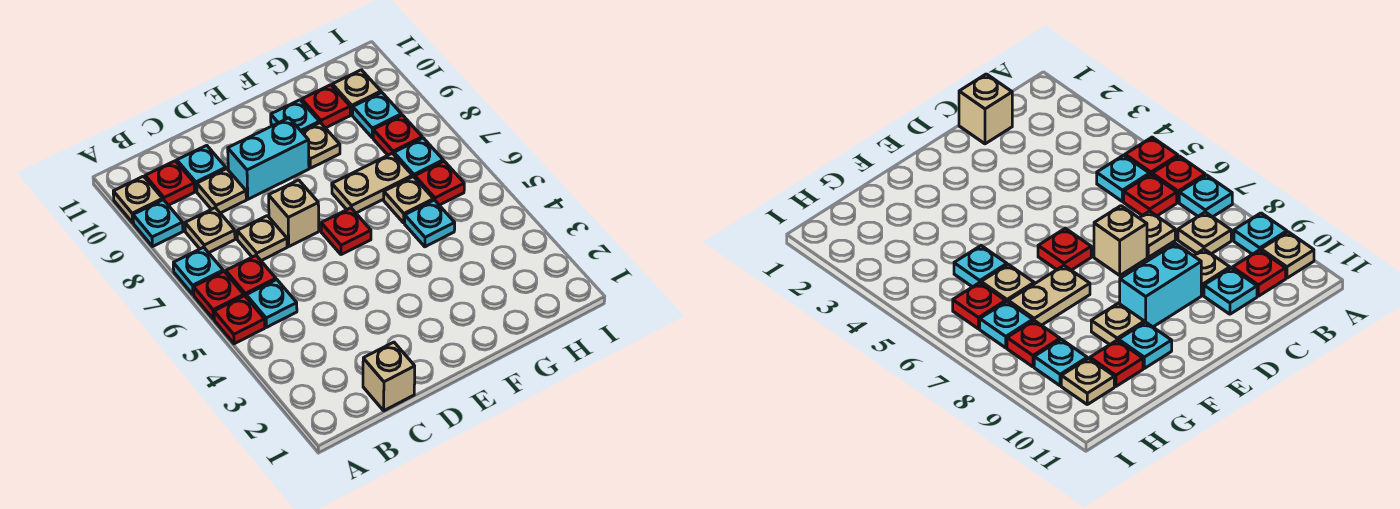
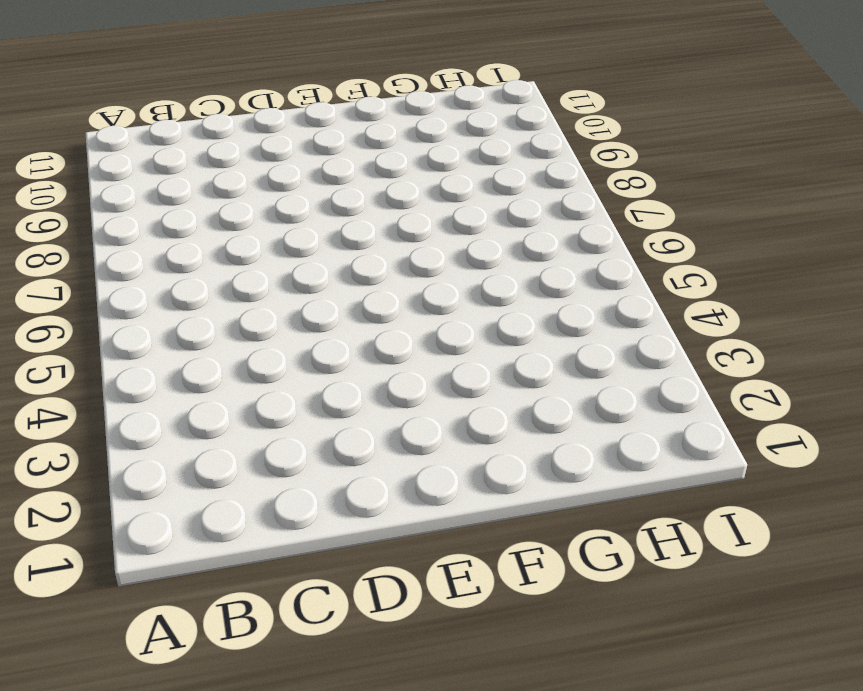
none -> red plate A5 level 1
none -> red plate A6 level 1
none -> cyan plate A7 level 1

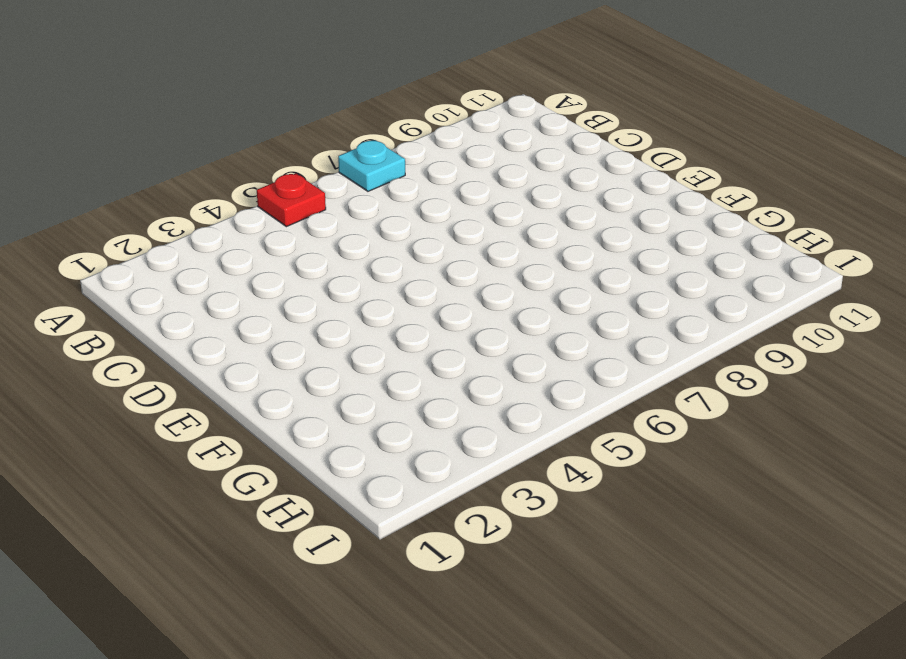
none -> red plate A6 level 1
none -> cyan plate A9 level 1
none -> tan plate A10 level 1

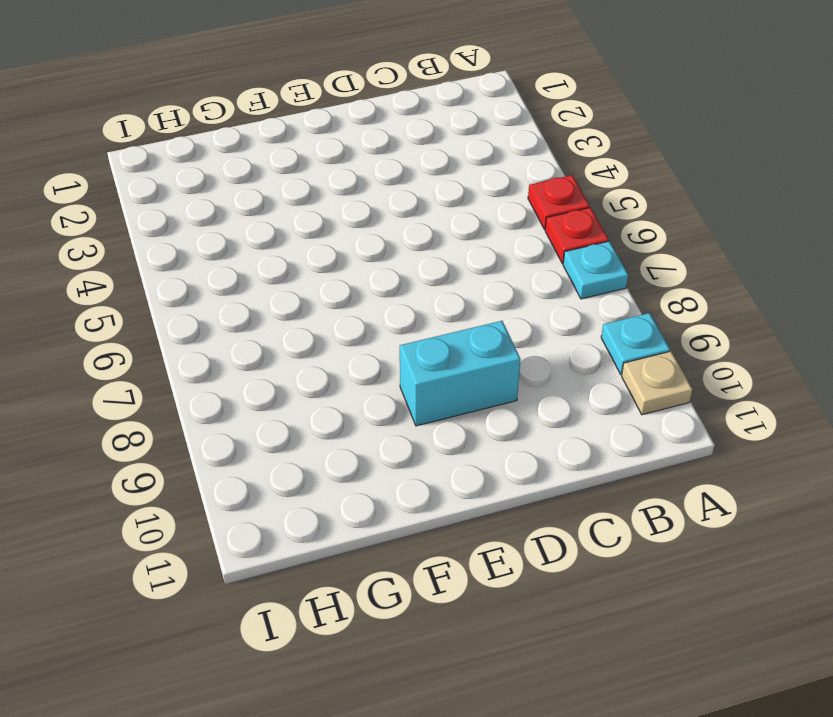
none -> cyan plate B5 level 1
none -> red plate B6 level 1
none -> tan plate B8 level 1

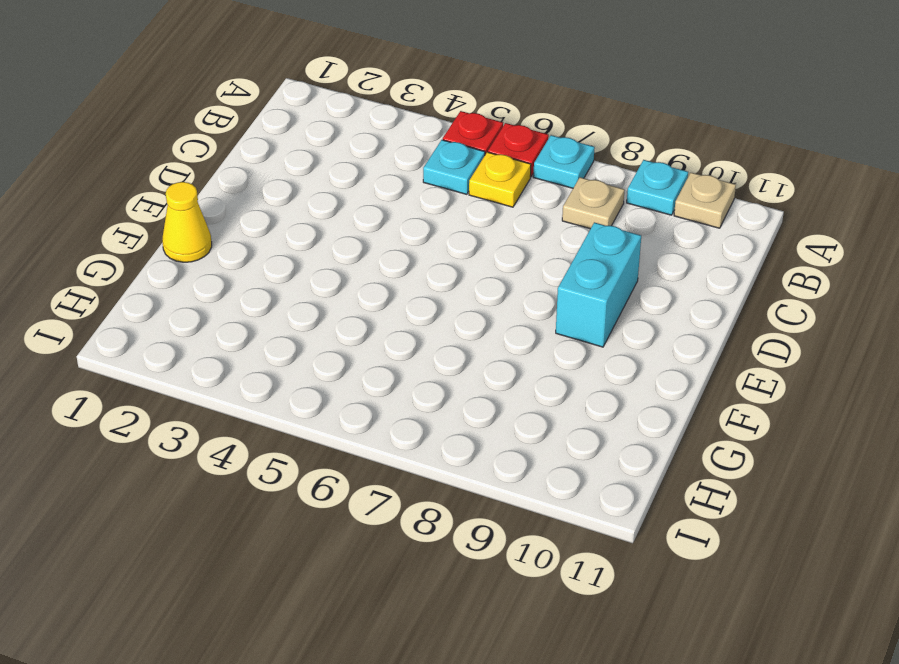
yellow plate B6 level 1 -> red plate B6 level 1
yellow cone F1 level 1 -> none
none -> red plate B10 level 1
none -> tan brick C1 level 1
none -> tan plate C7 level 1

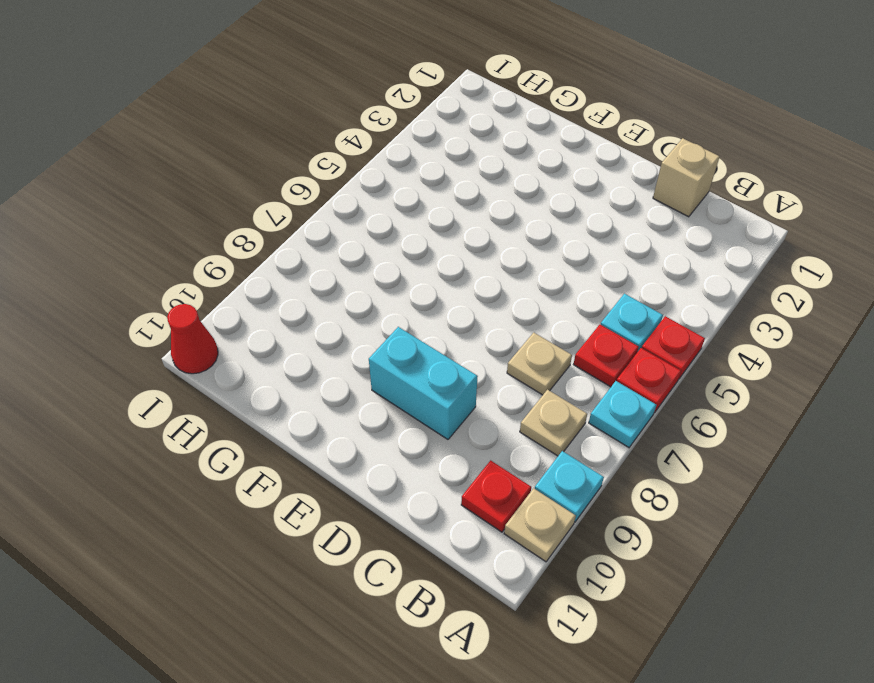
red cone I11 level 1 -> none
none -> tan plate C9 level 1
none -> cyan plate C10 level 1
none -> tan brick D7 level 1

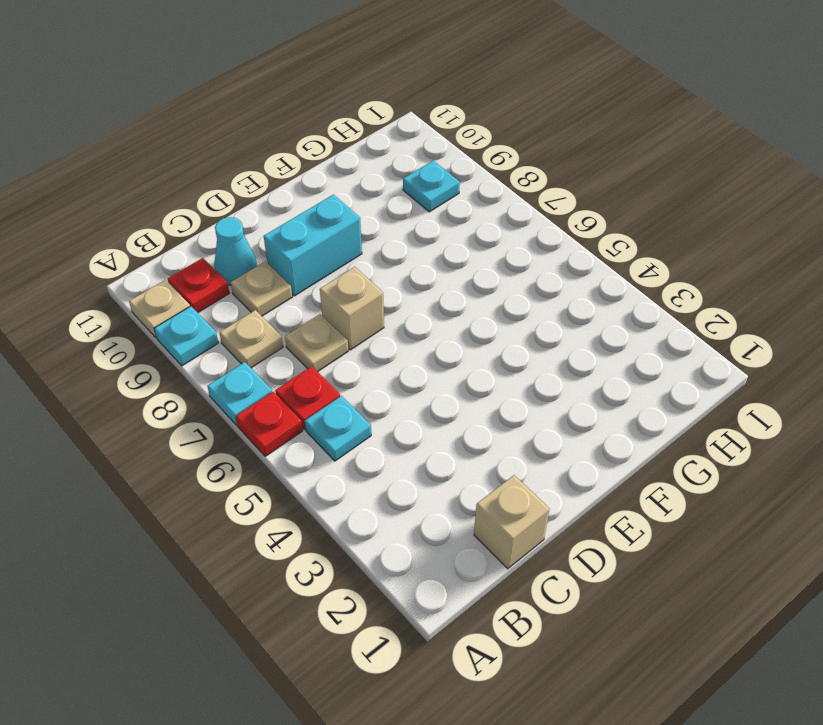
cyan cone C10 level 1 -> cyan plate C10 level 1
none -> red plate A5 level 1
none -> red plate E6 level 1
none -> tan plate F7:G7 level 1

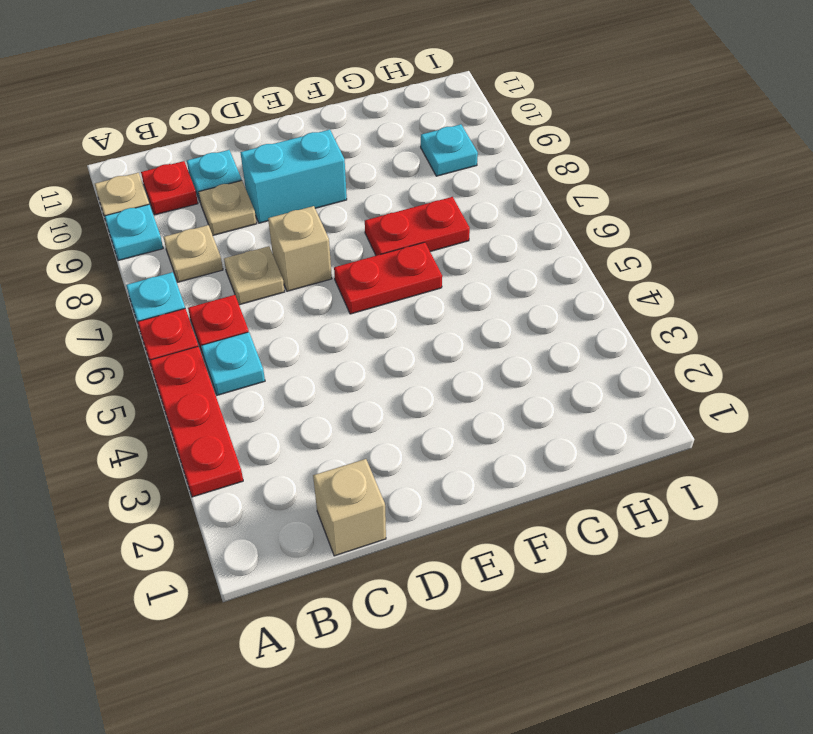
red plate A3:A5 level 1 -> red plate A5 level 1
red plate E6:F6 level 1 -> red plate E6 level 1
red plate F7:G7 level 1 -> tan plate F7:G7 level 1
none -> tan plate F9 level 1
none -> cyan plate F10 level 1
none -> cyan plate G5 level 1

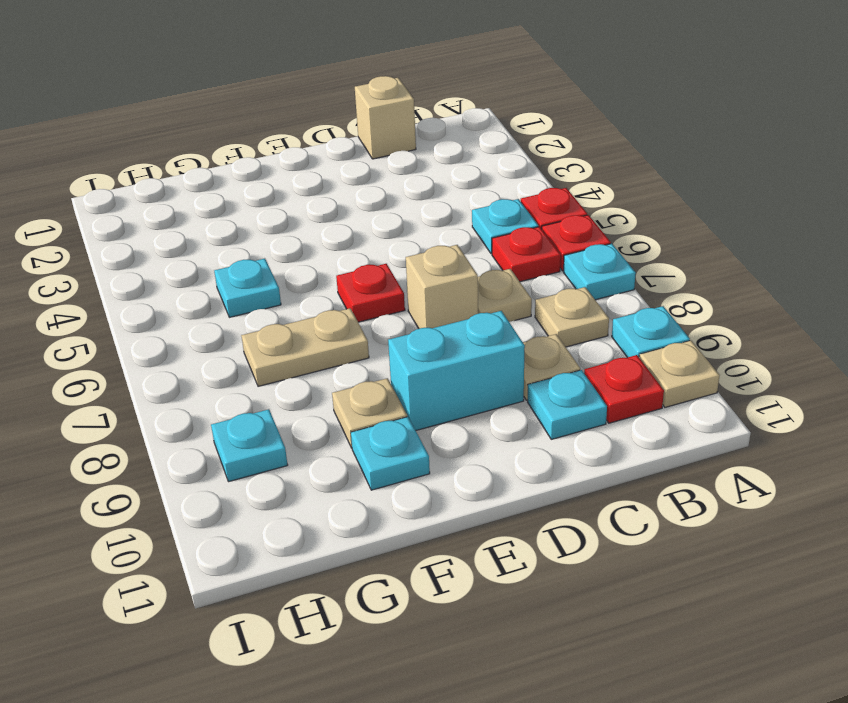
none -> tan plate G6 level 1
none -> red plate G10 level 1
none -> red plate H6 level 1

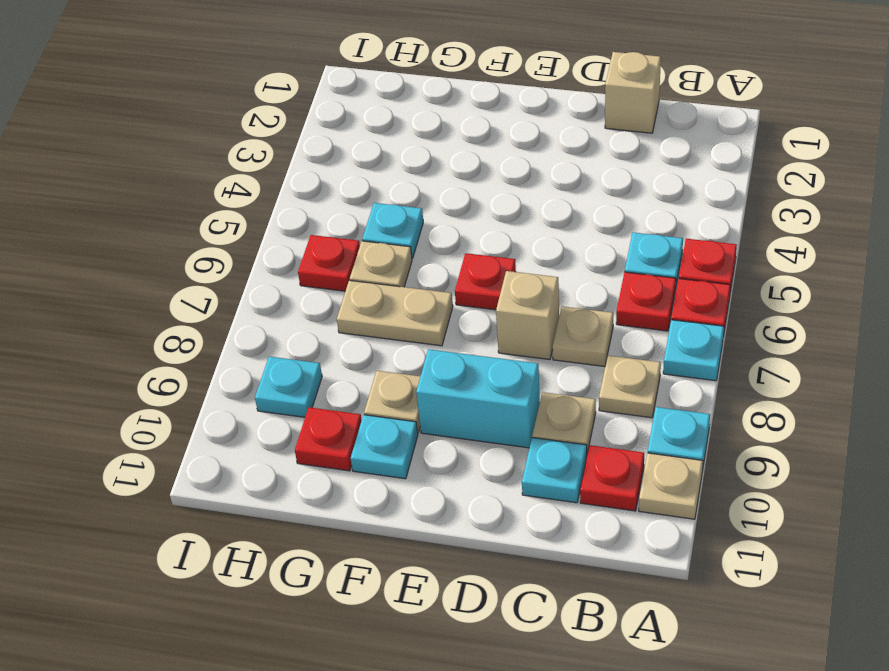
none -> cyan plate H7 level 1
none -> red plate H8 level 1
none -> tan plate H10 level 1

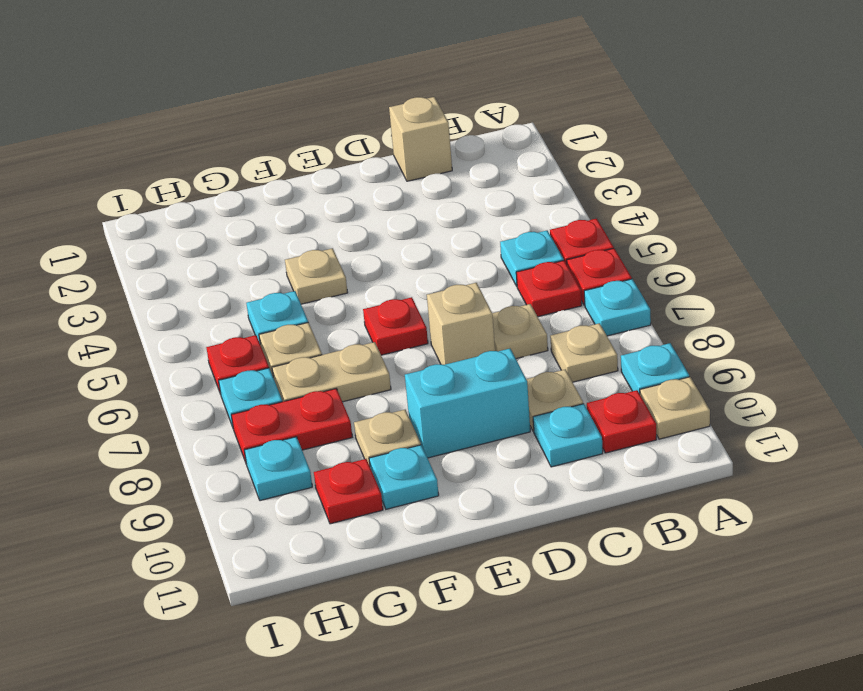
tan plate F4 level 1 -> tan plate H10 level 1
red plate G8:H8 level 1 -> red plate H8 level 1

